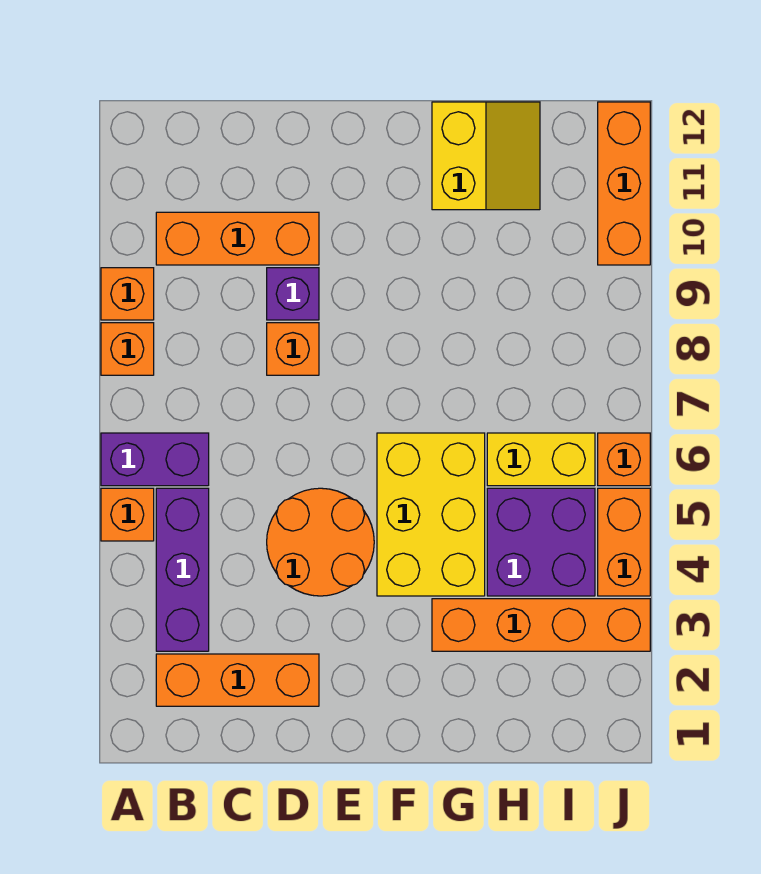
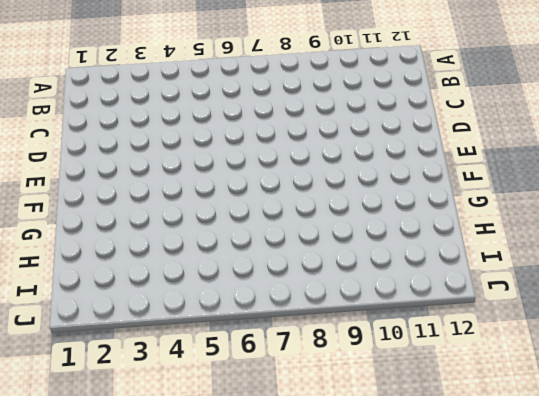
none -> orange brick A5 level 1
none -> purple brick A6:B6 level 1
none -> orange brick A8 level 1

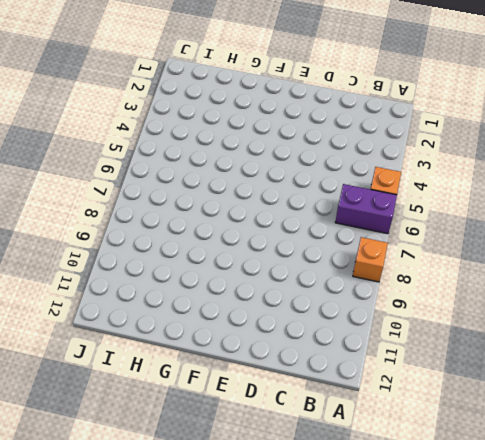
none -> orange brick A9 level 1
none -> orange brick B2:D2 level 1
none -> purple brick B3:B5 level 1

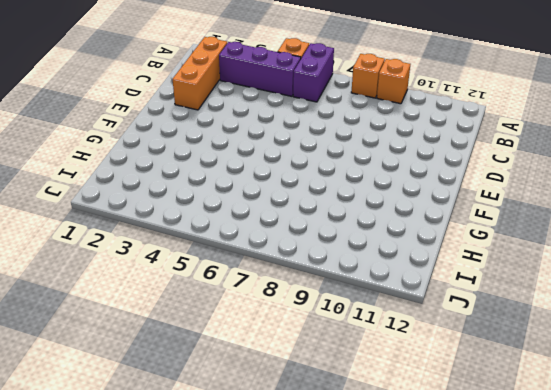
none -> orange brick B10:D10 level 1
none -> orange round brick D4:E5 level 1
none -> orange brick D8 level 1

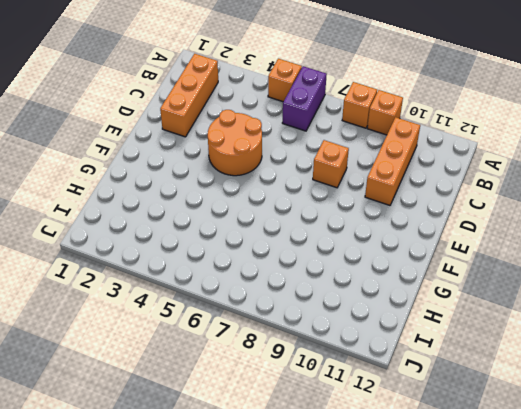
none -> purple brick B3:B5 level 1
none -> purple brick D9 level 1
none -> yellow brick F4:G6 level 1

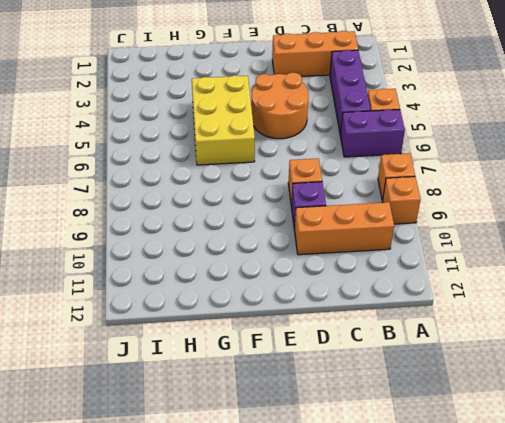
none -> orange brick G3:J3 level 1
none -> yellow slope G11:H12 level 1 top G
none -> purple brick H4:I5 level 1

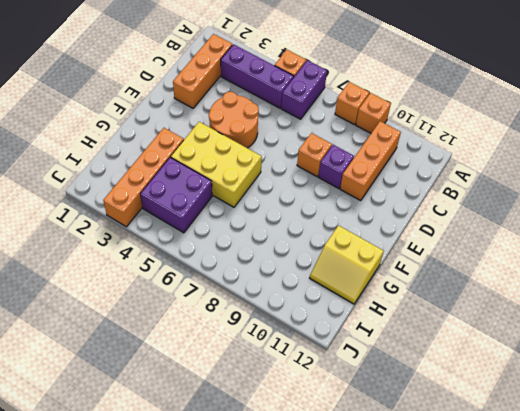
none -> yellow brick H6:I6 level 1
none -> orange brick J4:J5 level 1
none -> orange brick J6 level 1

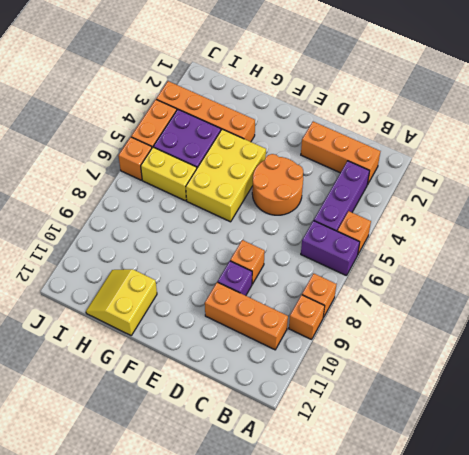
none -> orange brick J10:J12 level 1

